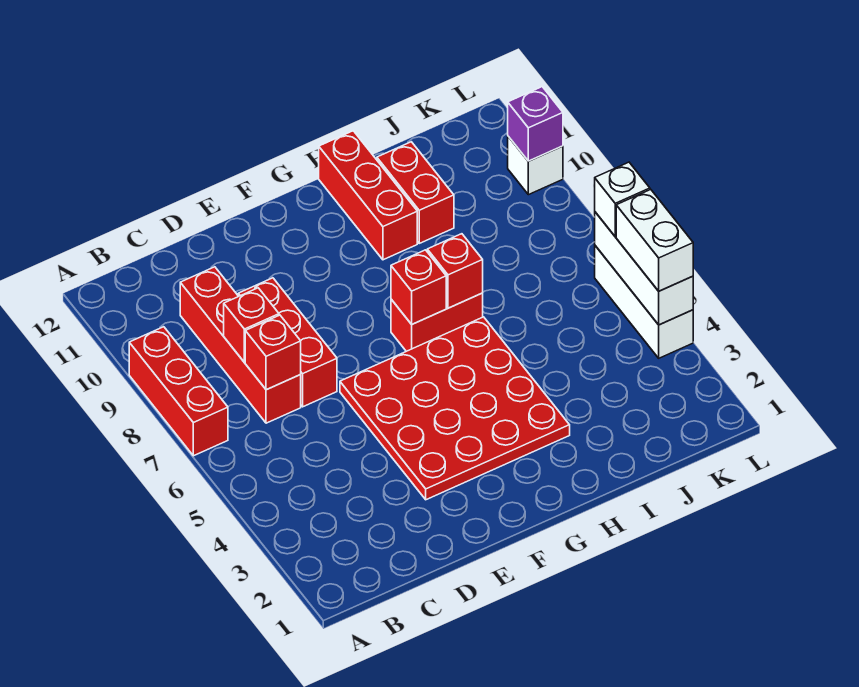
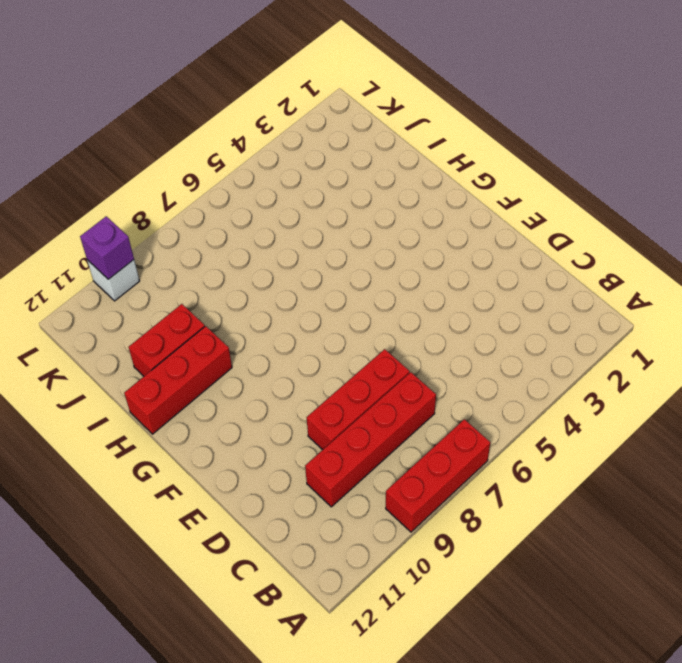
none -> red plate E3:H6 level 1
none -> red brick G7:H7 level 1
none -> white brick L4:L6 level 1

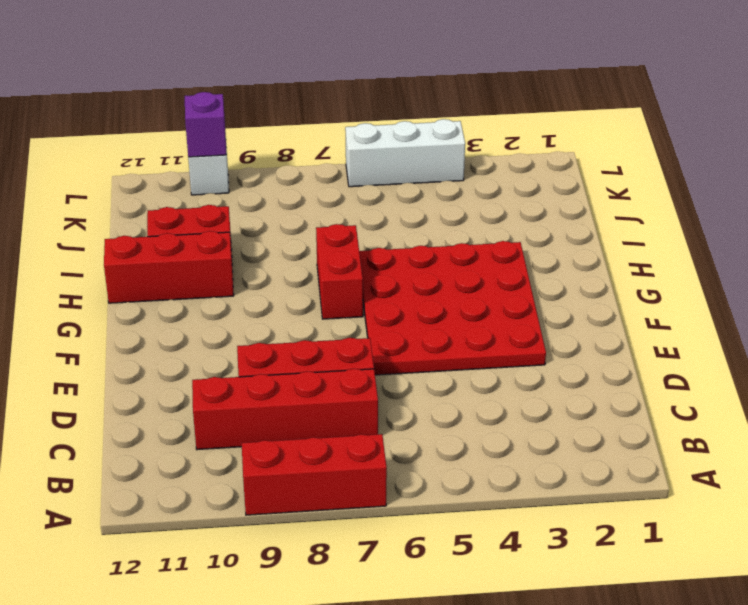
none -> red brick C7 level 2
none -> red brick C8 level 2
none -> red brick G7 level 2

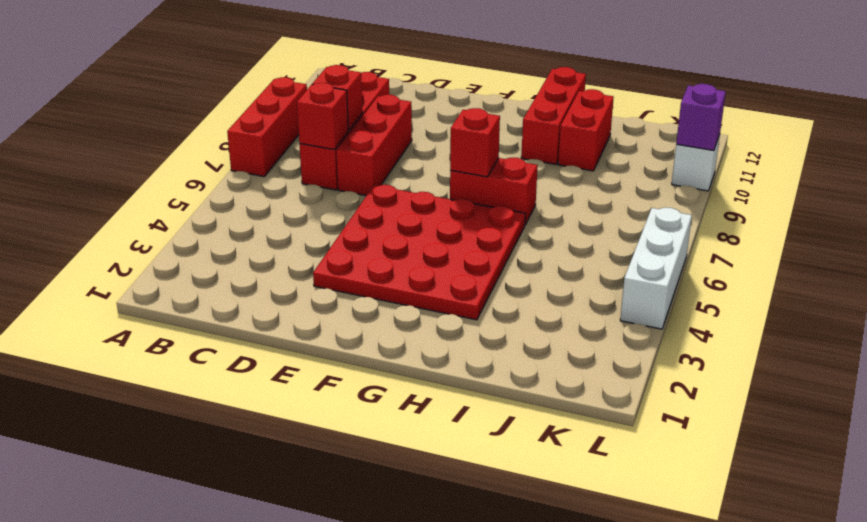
none -> red brick H7 level 2
none -> white brick L4:L6 level 2
none -> white brick L4:L5 level 3

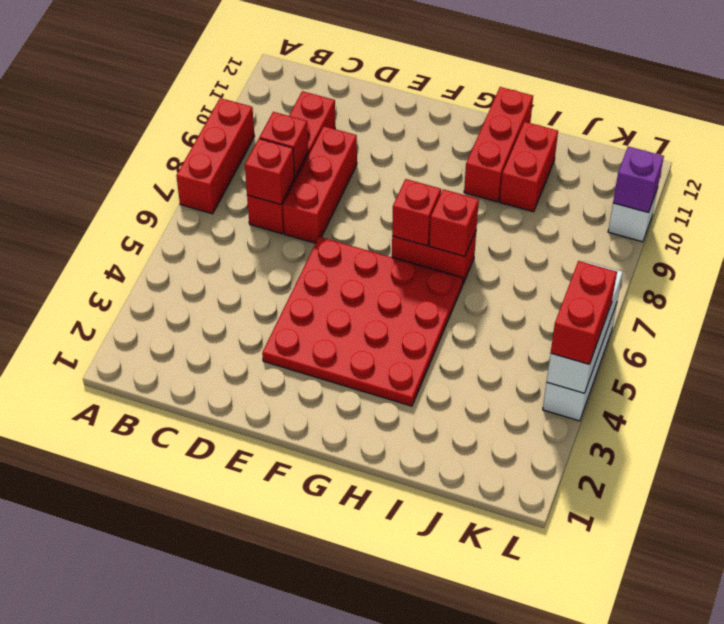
red brick L4:L5 level 3 -> white brick L4:L5 level 3
none -> white brick L6 level 3

